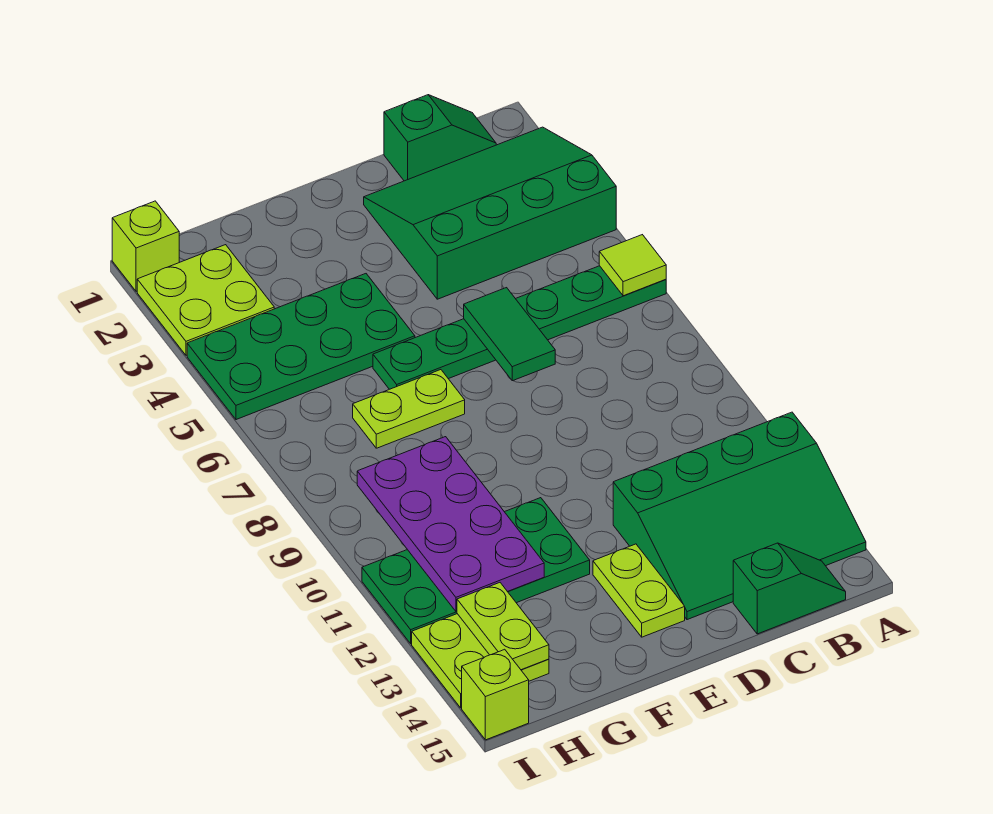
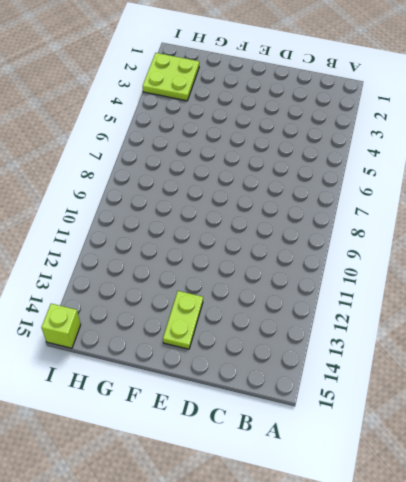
none -> green slope A2:D4 level 1 top 4
none -> green plate A6:F6 level 1
none -> green slope A12:D14 level 1 top 12

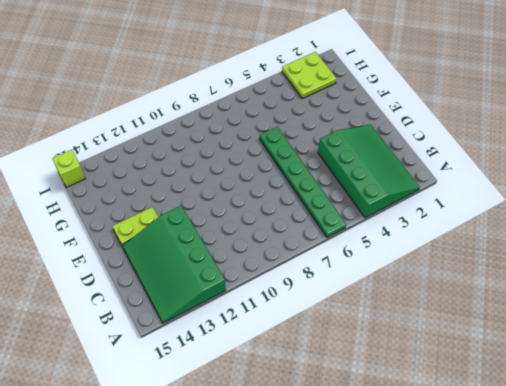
none -> green slope B1:C1 level 1 top C
none -> green slope B15:C15 level 1 top C
none -> green plate F4:I5 level 1

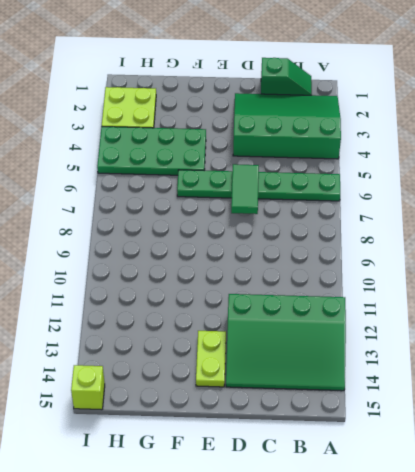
none -> green slope B15:C15 level 1 top C
none -> lime plate F7:G7 level 1
none -> green plate F11:I12 level 1

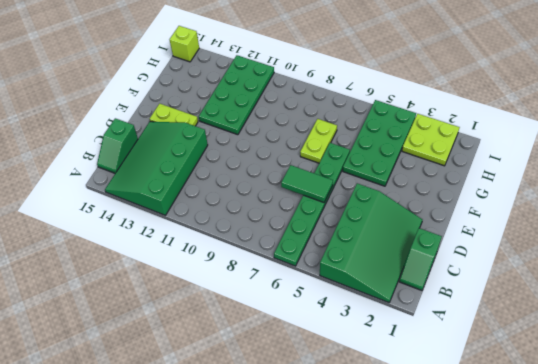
none -> lime plate H13:I14 level 1
none -> lime brick I1 level 1
none -> lime tile A6 level 2

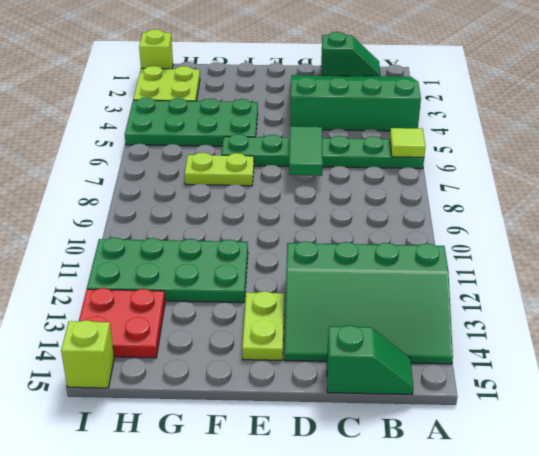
red plate H13:I14 level 1 -> lime plate H13:I14 level 1
none -> purple plate G9:H12 level 2
none -> lime plate H13:H14 level 2

